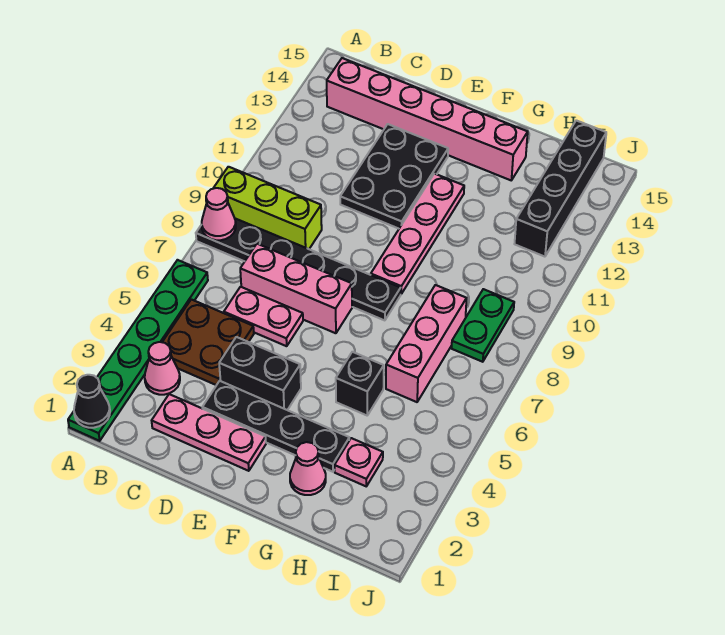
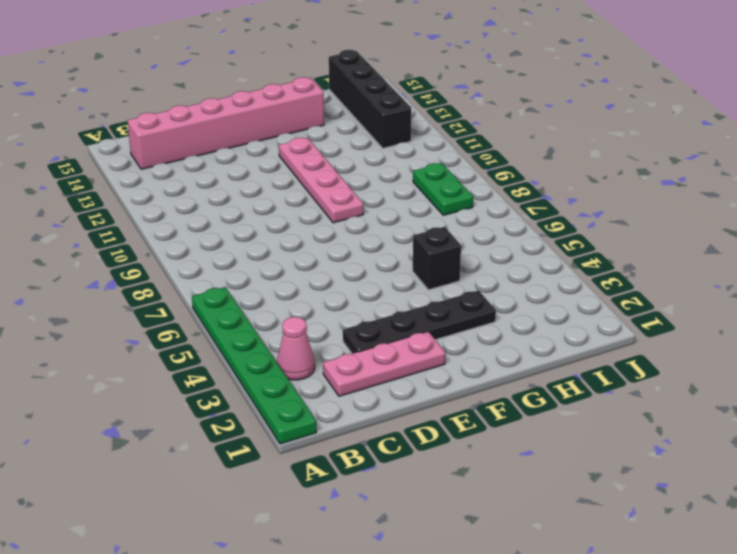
none -> black plate A8:F8 level 1
none -> lime brick A9:C9 level 1
none -> brown plate B4:C5 level 1

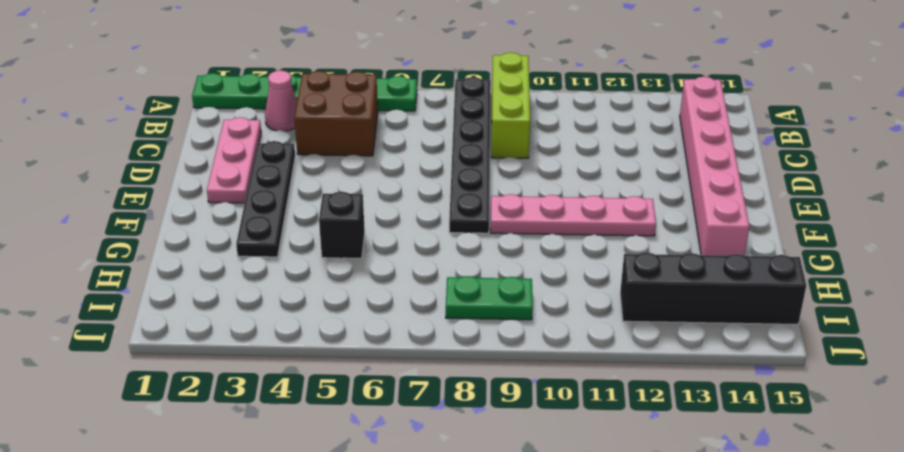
brown brick B4:C5 level 1 -> brown plate B4:C5 level 1
none -> pink plate C6:D6 level 1
none -> pink brick C7:E7 level 1
none -> black brick D4:E4 level 1

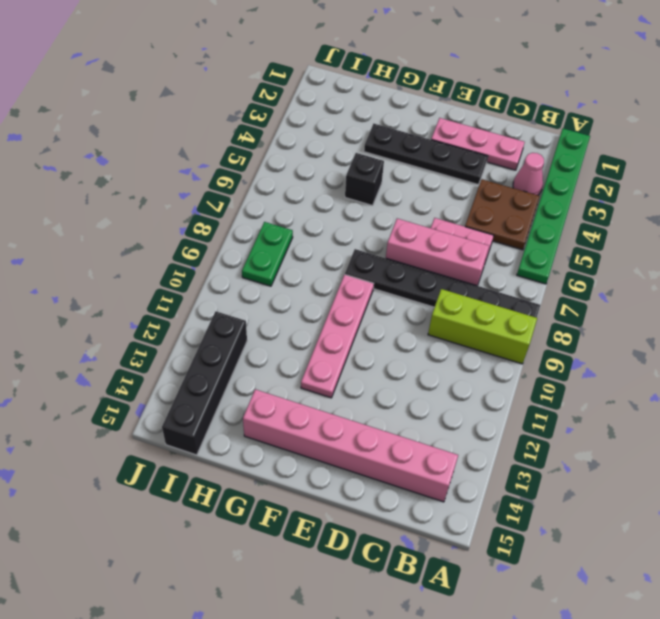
none -> black brick D4:E4 level 1
none -> black plate D11:E13 level 1
none -> pink cone G2 level 1

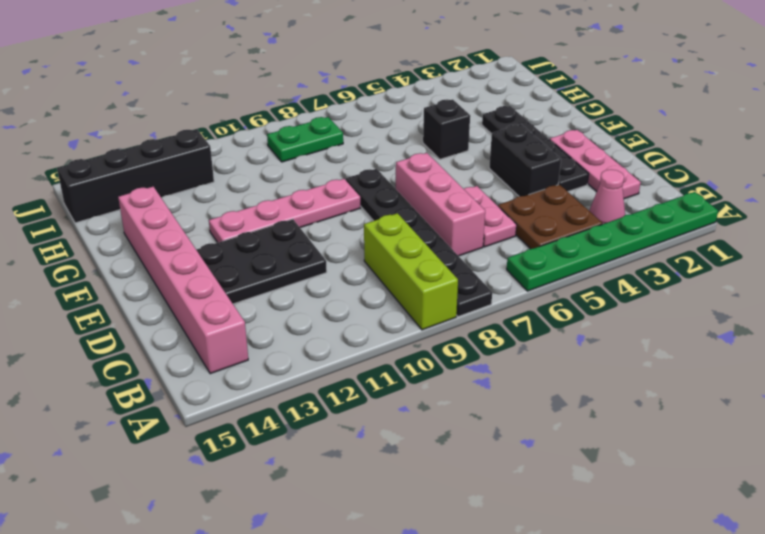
none -> pink cone G2 level 1
none -> pink plate H3 level 1
none -> pink brick H6:H8 level 1

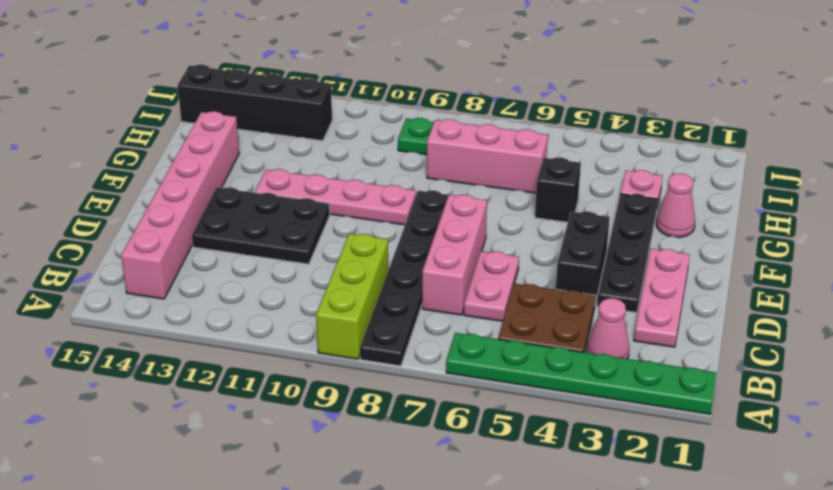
none -> black cone A1 level 2
none -> pink cone A8 level 2

